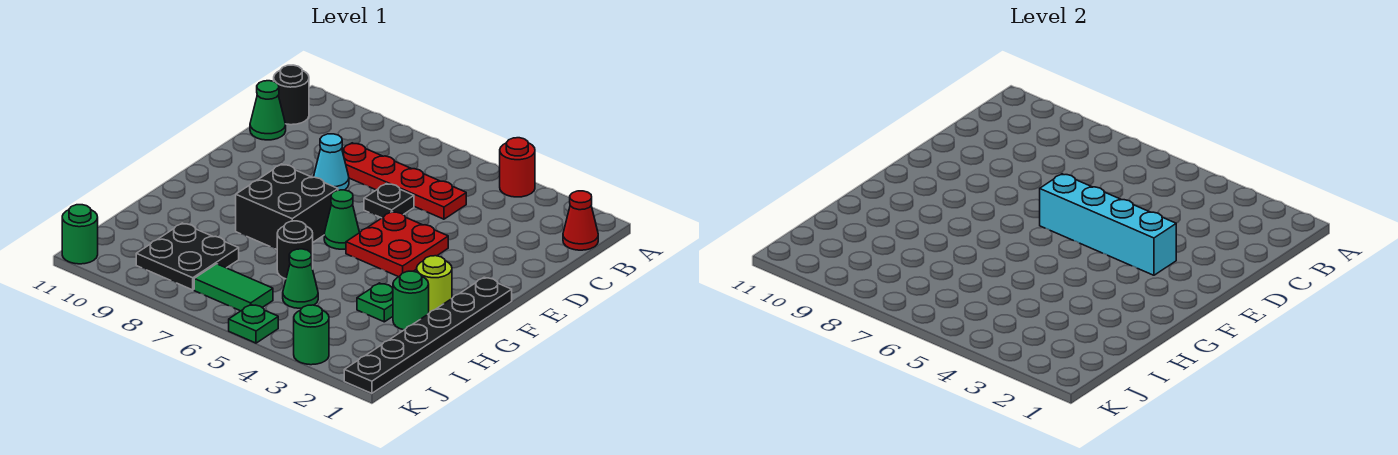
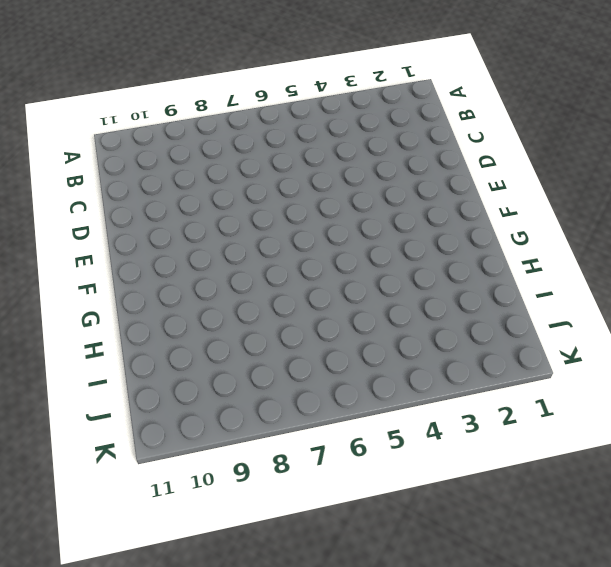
none -> red round brick A4 level 1
none -> red cone B1 level 1
none -> black round brick B11 level 1

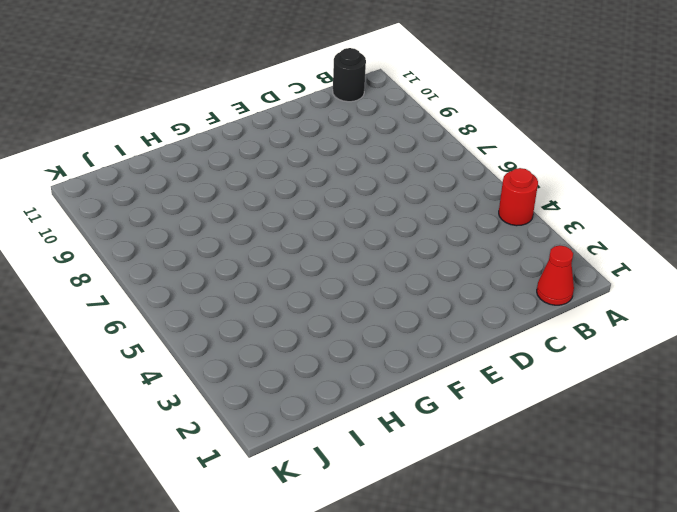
none -> red plate C5:C8 level 1
none -> green cone C11 level 1
none -> black plate D6 level 1

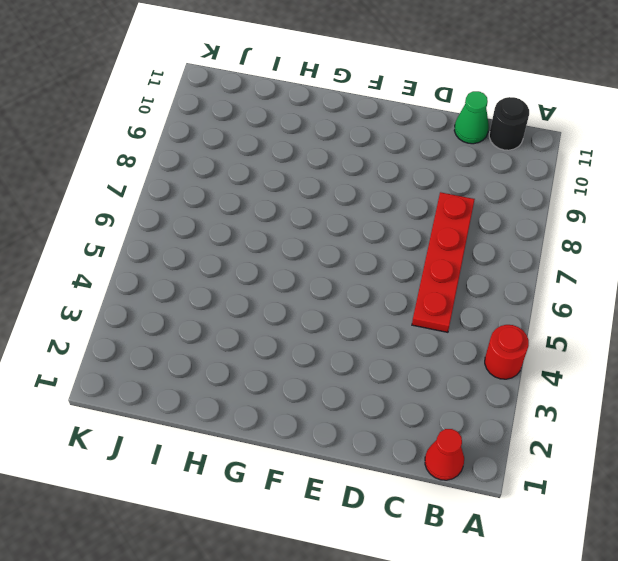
none -> black plate D6 level 1
none -> cyan cone D8 level 1
none -> red plate E4:F5 level 1

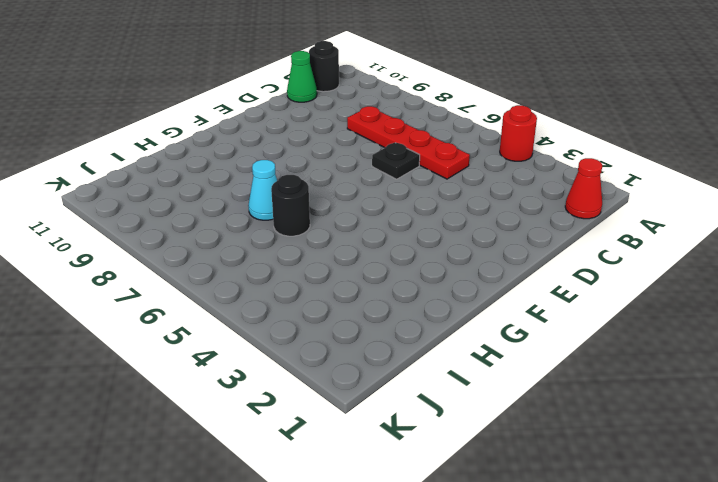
cyan cone H7 level 1 -> cyan cone D8 level 1
none -> red plate E4:F5 level 1
none -> black plate F1:K1 level 1
none -> green cone F6 level 1

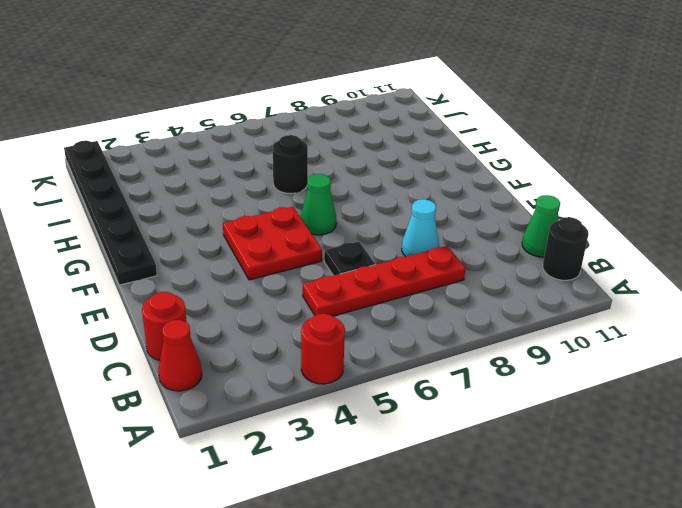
red round brick C1 level 1 -> none
none -> black brick F7:G8 level 1
none -> lime round brick G2 level 1
none -> green round brick H2 level 1

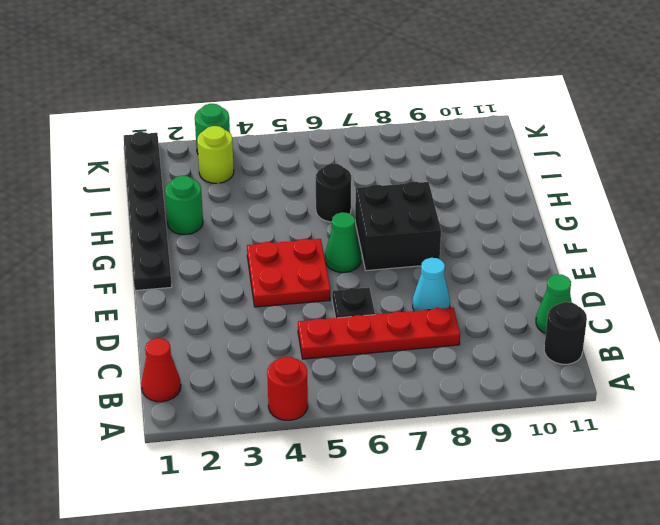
lime round brick J3 level 1 -> lime round brick G2 level 1
none -> green plate H3 level 1
none -> green cone I5 level 1
none -> black plate I8:J9 level 1

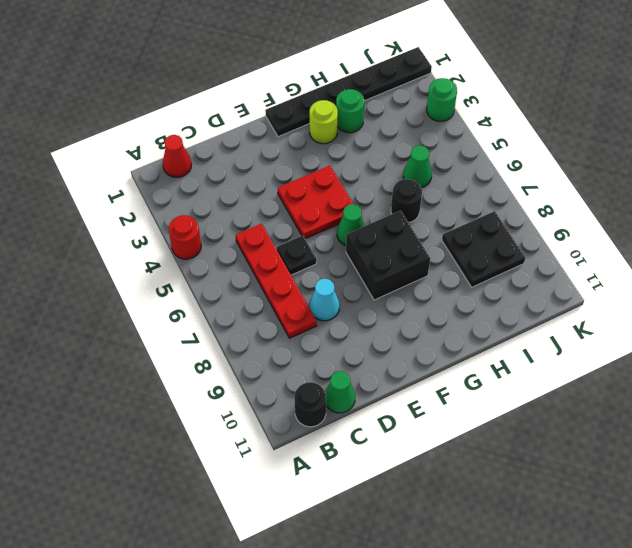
none -> green plate H3 level 1
none -> green tile J6:J7 level 1
none -> green plate K5 level 1

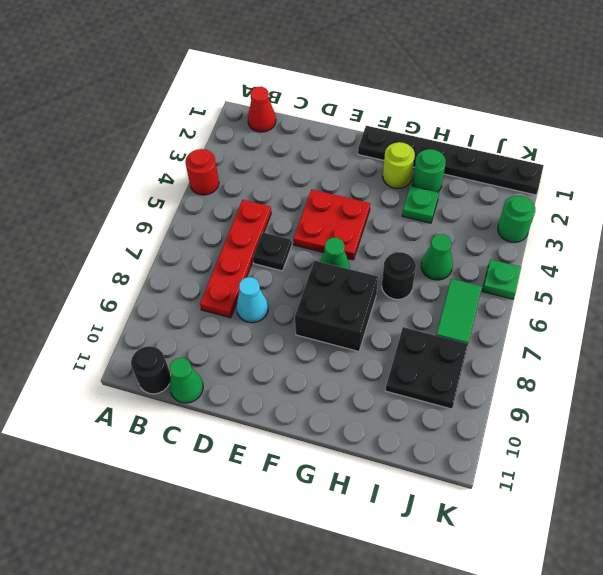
none -> green round brick K11 level 1
none -> cyan brick E3:E6 level 2

